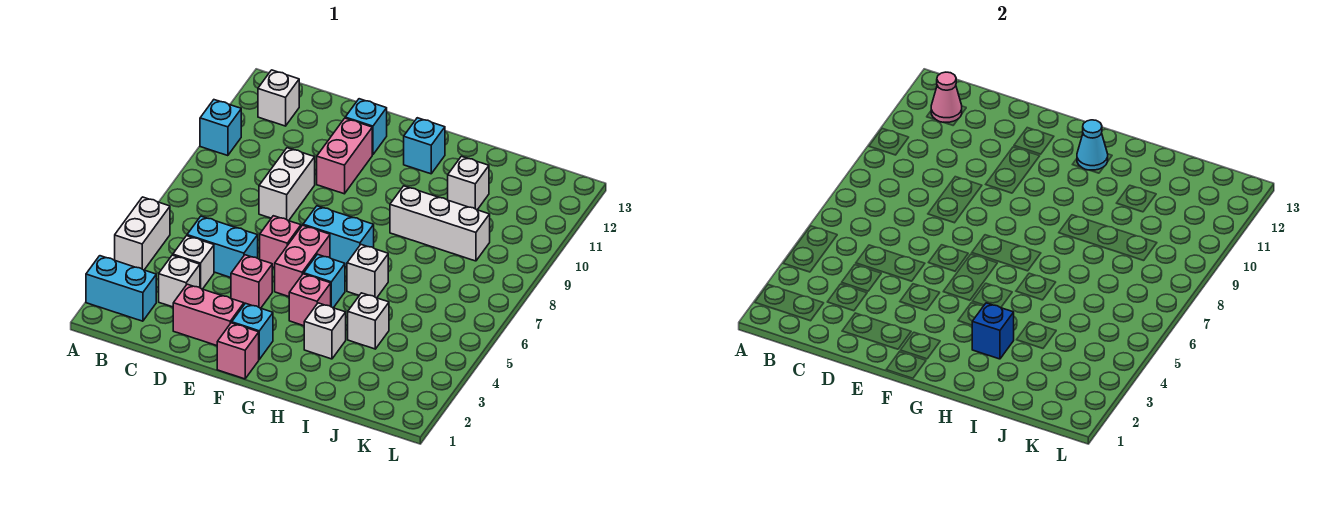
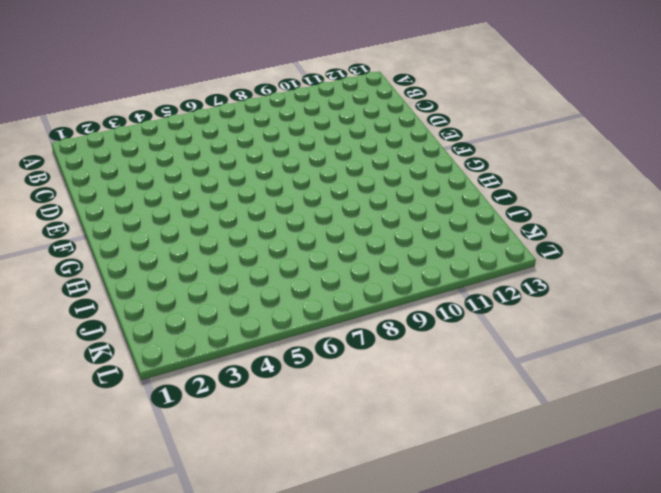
none -> cyan brick A2:B2 level 1
none -> white brick A4:A5 level 1
none -> cyan brick A10 level 1

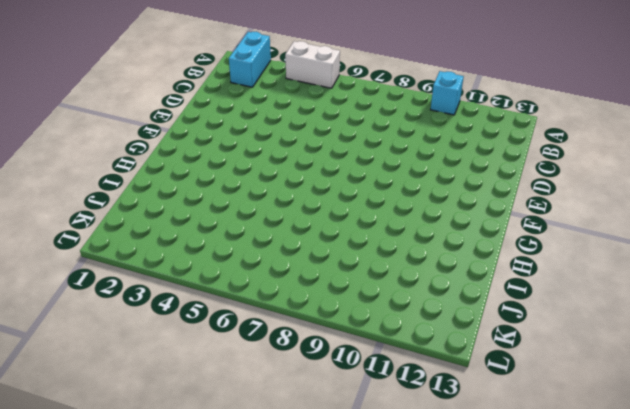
none -> white brick B12 level 1
none -> white brick C3 level 1
none -> white brick C4 level 1

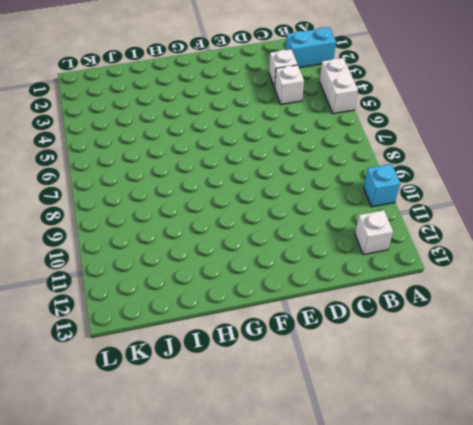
none -> cyan brick C5:D5 level 1
none -> pink brick D2:E2 level 1
none -> white brick D8:D9 level 1

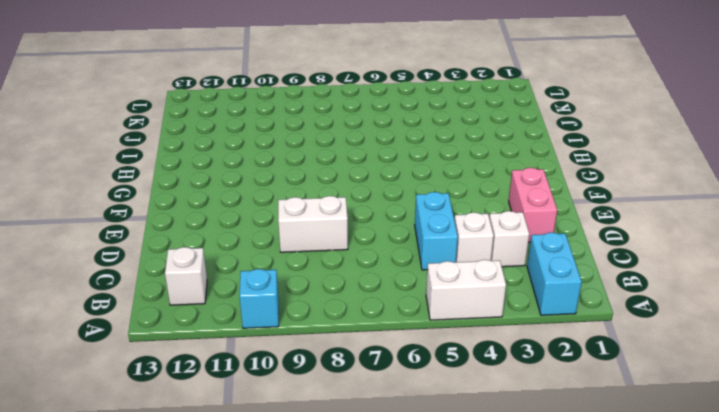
none -> pink brick E4 level 1
none -> pink brick E6 level 1
none -> pink brick E10:E11 level 1

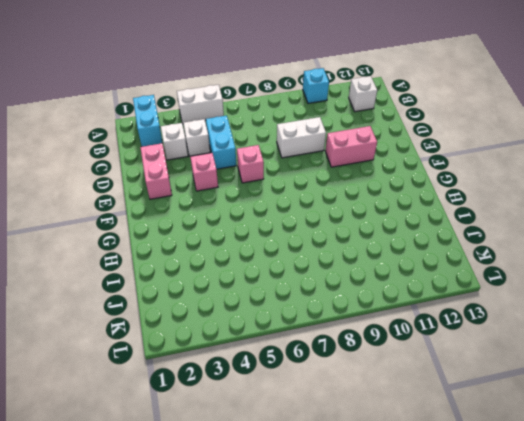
none -> cyan brick E12 level 1
none -> pink brick F1 level 1
none -> cyan brick F2 level 1

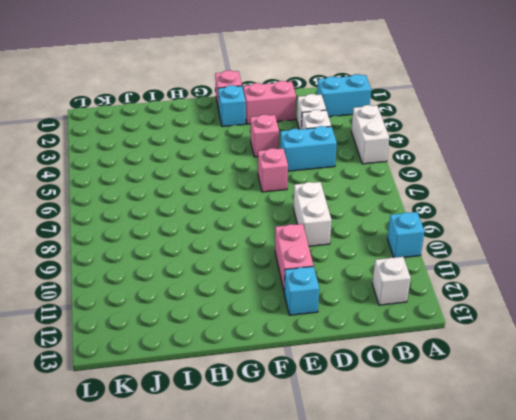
none -> pink brick F5:F6 level 1
none -> cyan brick F7:G7 level 1
none -> pink brick G4 level 1

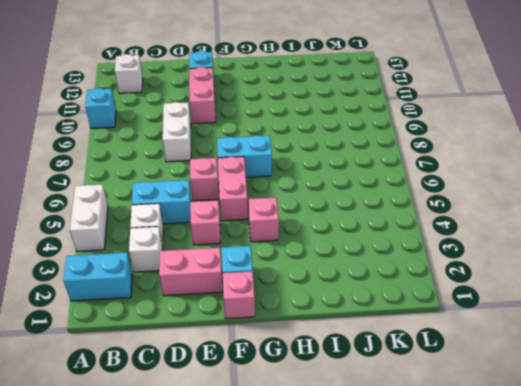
none -> cyan brick G5 level 1
none -> cyan brick G12 level 1
none -> white brick H3 level 1

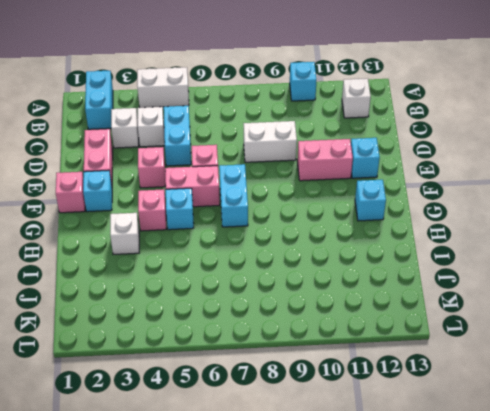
none -> white brick H6 level 1
none -> white brick H9:J9 level 1
none -> white brick I4 level 1

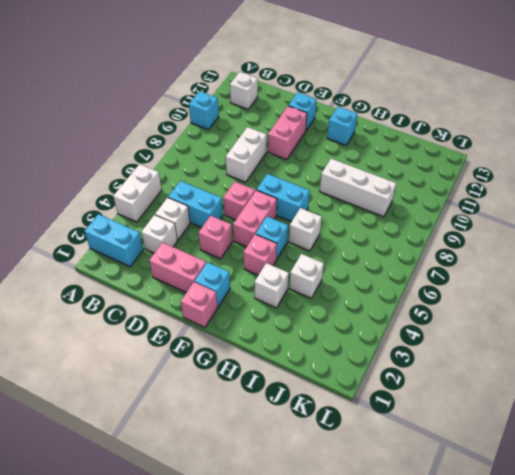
none -> white brick I11 level 1
none -> pink cone B12 level 2
none -> cyan cone G12 level 2

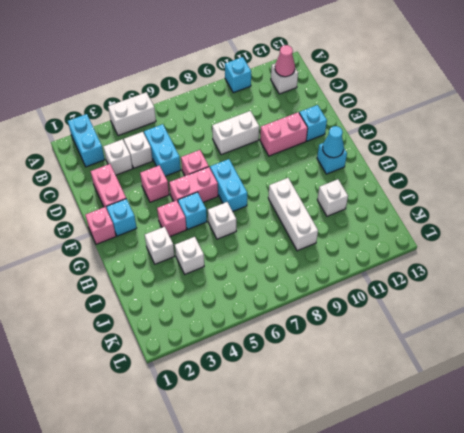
none -> blue brick H3 level 2

